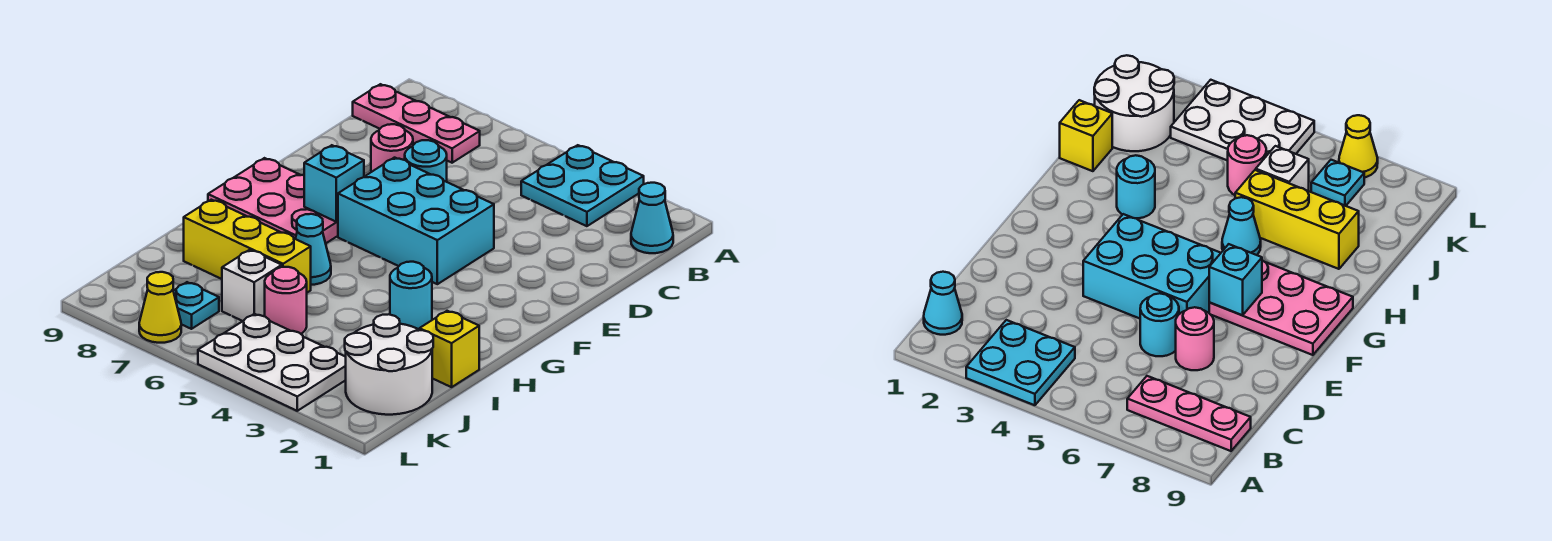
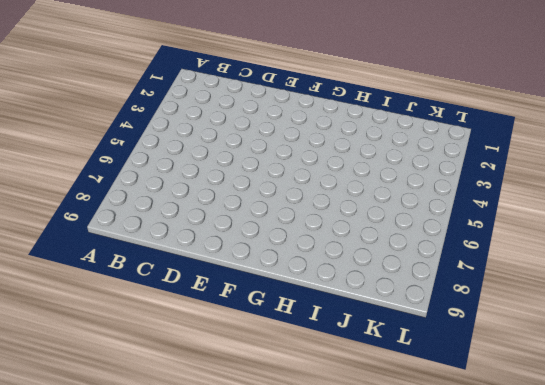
none -> cyan plate A3:B4 level 1
none -> cyan cone B1 level 1
none -> pink plate B7:B9 level 1

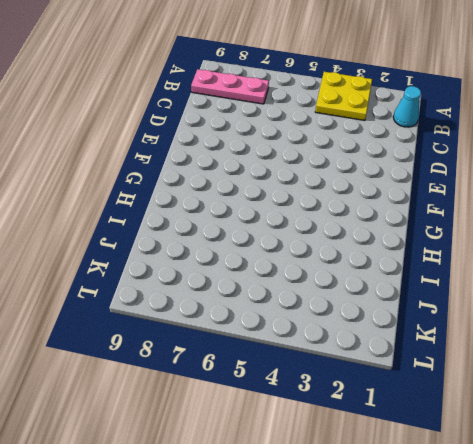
yellow plate A3:B4 level 1 -> cyan plate A3:B4 level 1
none -> cyan round brick D6 level 1
none -> pink round brick D7 level 1
none -> cyan brick E4:F6 level 1

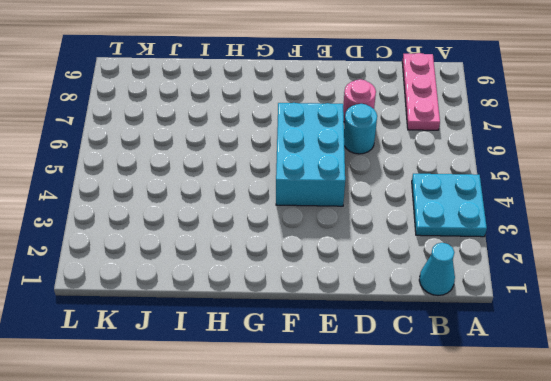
none -> pink plate F7:G9 level 1
none -> cyan round brick H3 level 1
none -> cyan cone H6 level 1

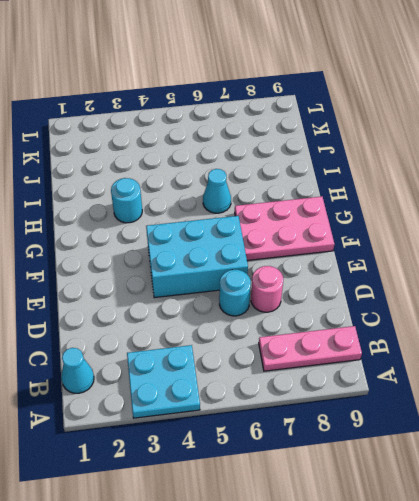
none -> yellow brick I1 level 1
none -> yellow brick I6:I8 level 1
none -> white round brick J1:K2 level 1

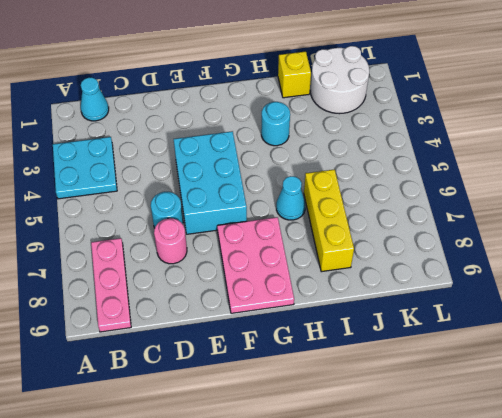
none -> pink round brick J5 level 1
none -> white brick J6 level 1
none -> white plate K3:L5 level 1

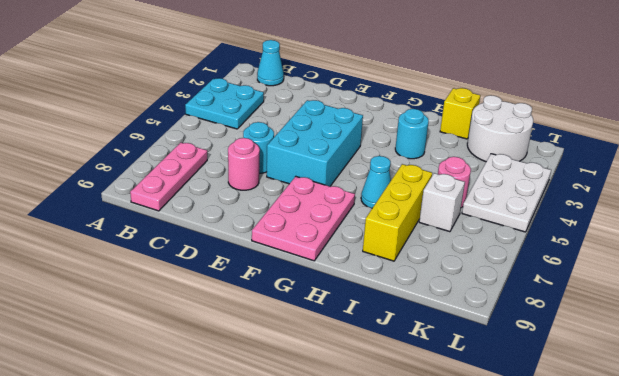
none -> cyan plate K7 level 1
none -> yellow cone L7 level 1
none -> cyan brick F7 level 2

